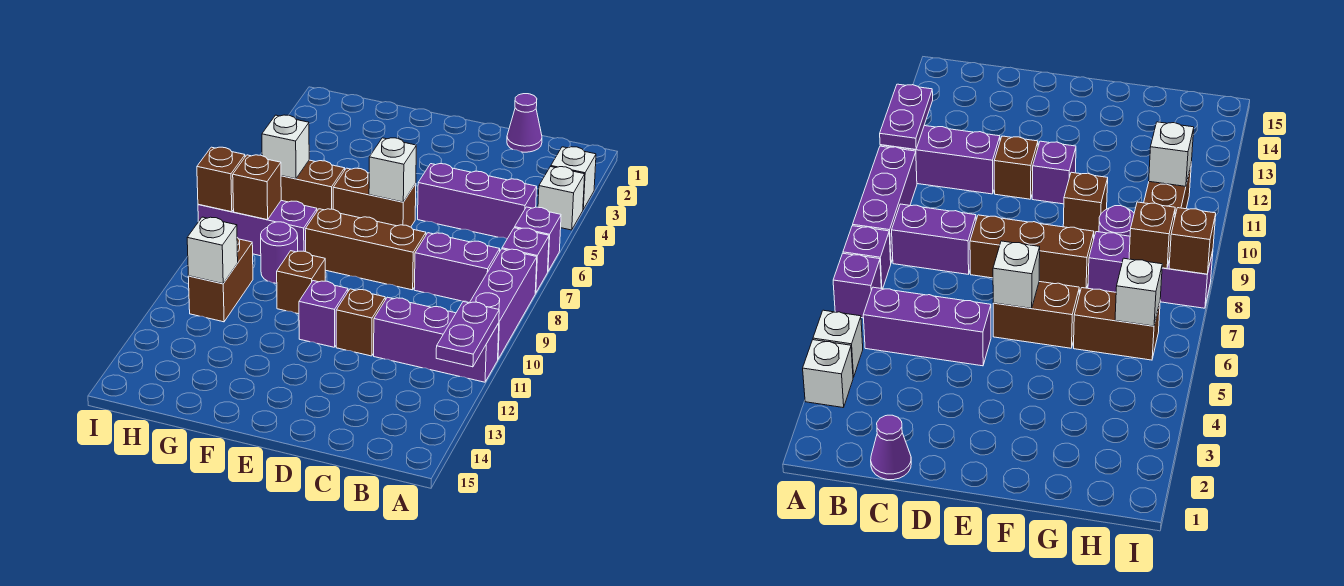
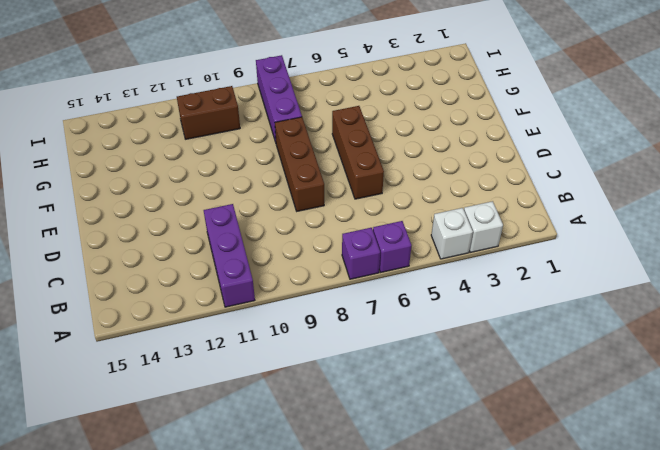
brown brick D6:F6 level 1 -> brown brick E6:F6 level 1
none -> purple brick A8:A10 level 1
none -> purple brick B5:D5 level 1
none -> purple brick B8:C8 level 1

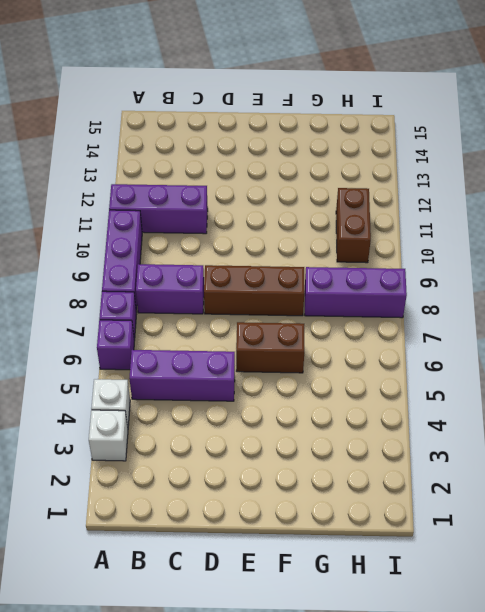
none -> purple cone C1 level 1
none -> brown brick D11 level 1
none -> purple brick E11 level 1

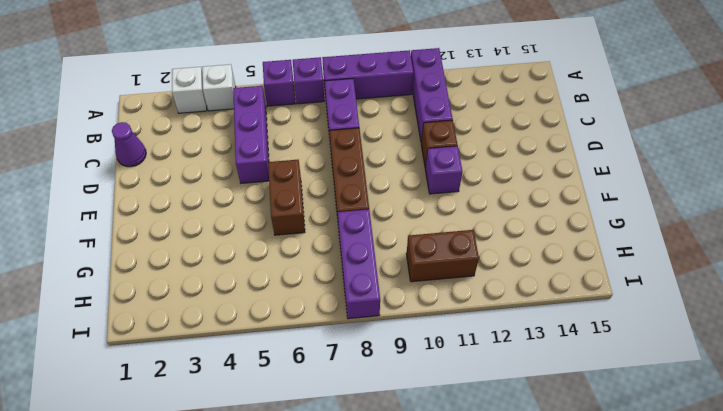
none -> brown brick F10 level 1
none -> brown brick G6:H6 level 1
none -> purple round brick G9 level 1

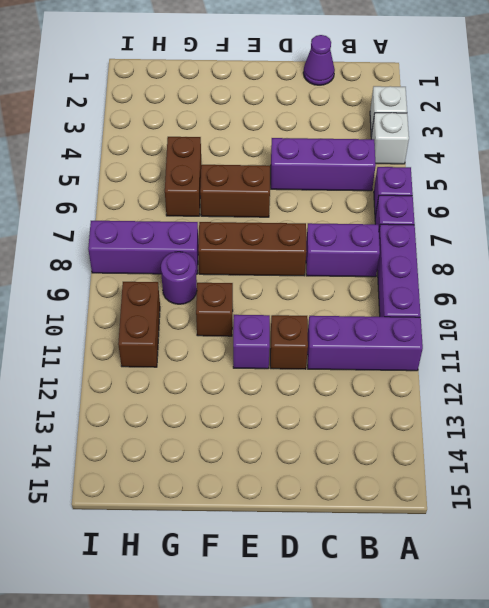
brown brick G5:G6 level 1 -> brown brick G6:H6 level 1
none -> purple plate A11:A12 level 2
none -> white brick E6 level 2
none -> white brick H6 level 2

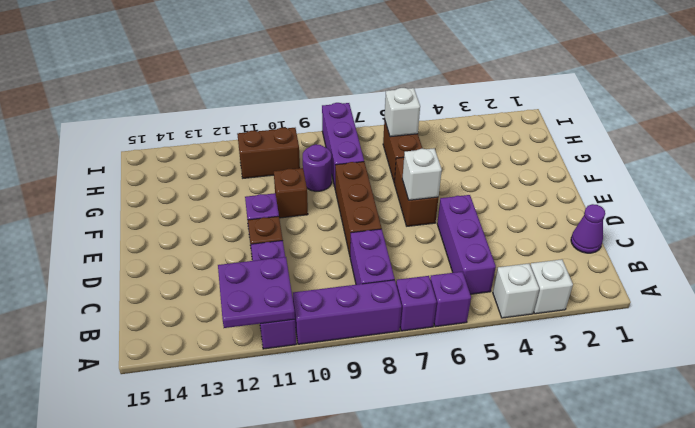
purple plate A11:B12 level 2 -> purple plate A11:A12 level 2
none -> brown brick H8 level 2
none -> white brick H11 level 2
none -> brown brick I8 level 2

